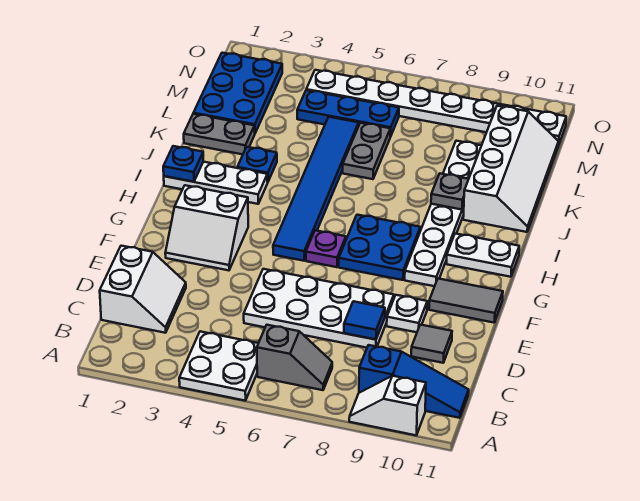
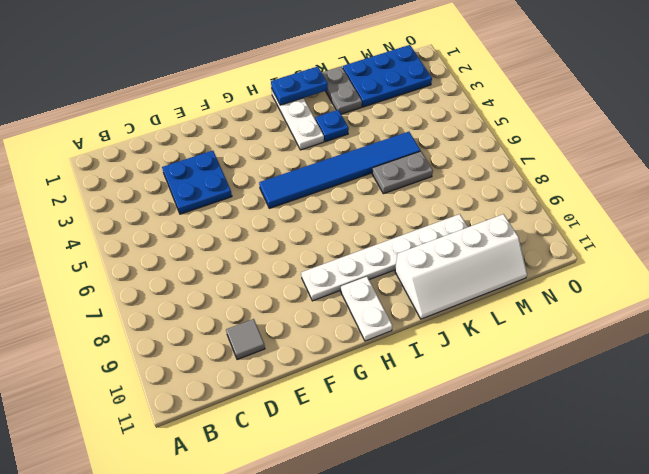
blue plate D3:E4 level 1 -> blue plate G7:H8 level 1
blue plate I1:J1 level 2 -> blue plate I1 level 2
none -> white plate A4:B5 level 1
none -> white slope A9:A10 level 1 top 10
none -> grey slope B6:B7 level 1 top 6

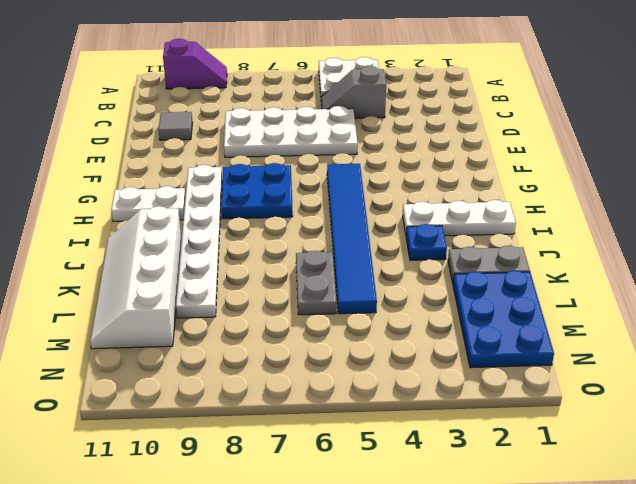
purple slope A9:A10 level 1 top 10 -> white slope A9:A10 level 1 top 10
grey slope C4:C5 level 1 top 4 -> grey slope B6:B7 level 1 top 6
none -> blue slope B9:B11 level 1 top 9
none -> white slope C1:D2 level 1 top 1
none -> white plate E9 level 1

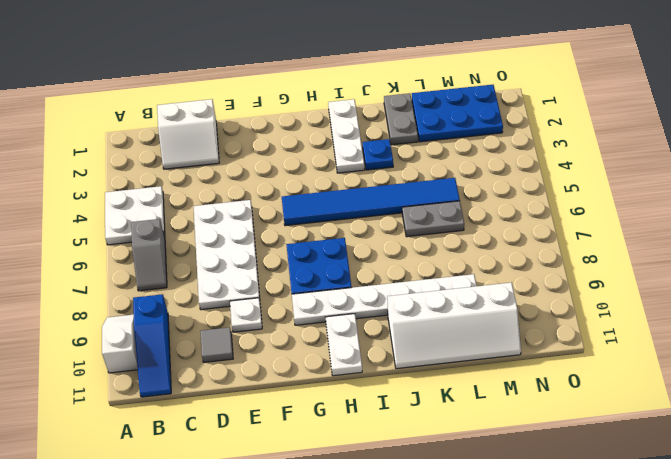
none -> white slope F2:G3 level 1 top G
none -> grey tile F10:F11 level 1
none -> purple plate G6 level 1

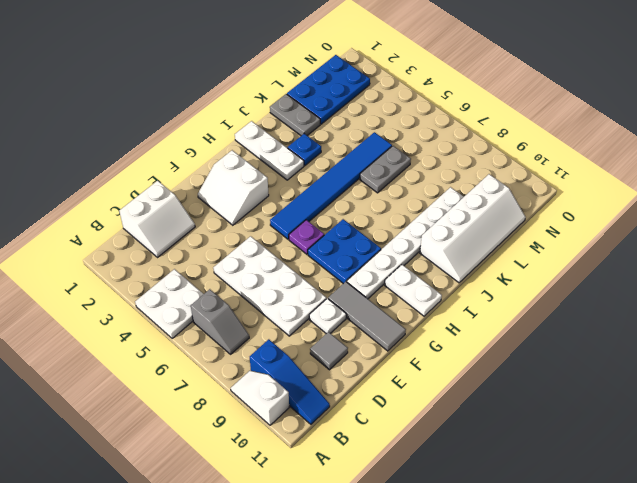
grey tile F9:F11 level 1 -> grey tile F10:F11 level 1
none -> blue plate M4:M6 level 1
none -> white plate N4:N11 level 1
none -> blue tile D8 level 2

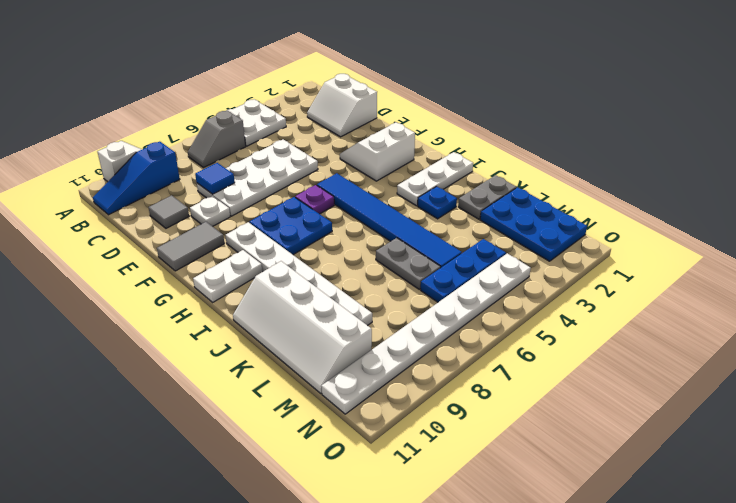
none -> blue plate I1 level 2
none -> grey plate J9 level 2

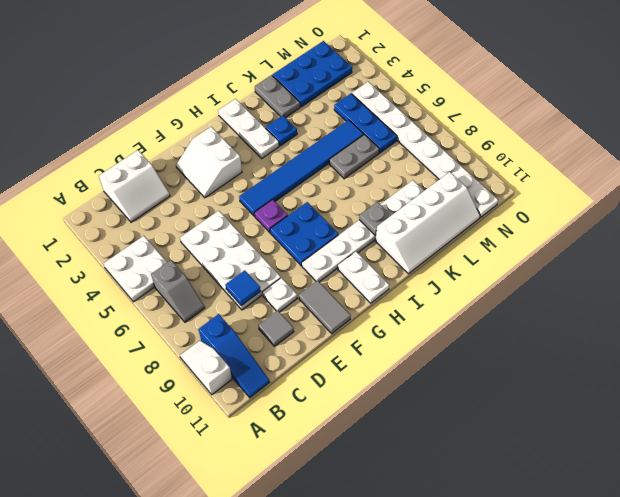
none -> blue plate I1 level 2

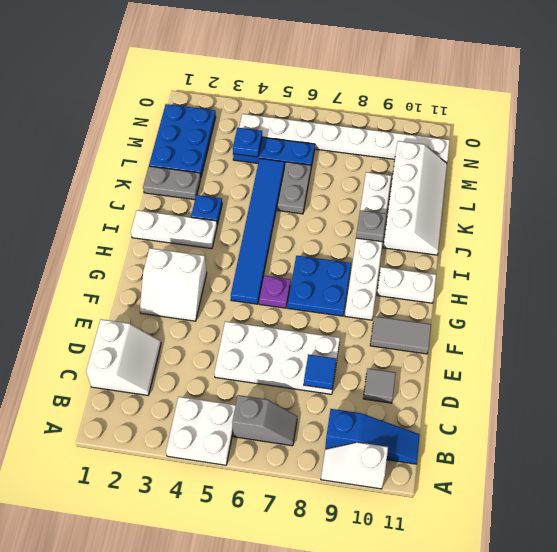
blue plate M4 level 2 -> blue plate I1 level 2
none -> white plate E9 level 1

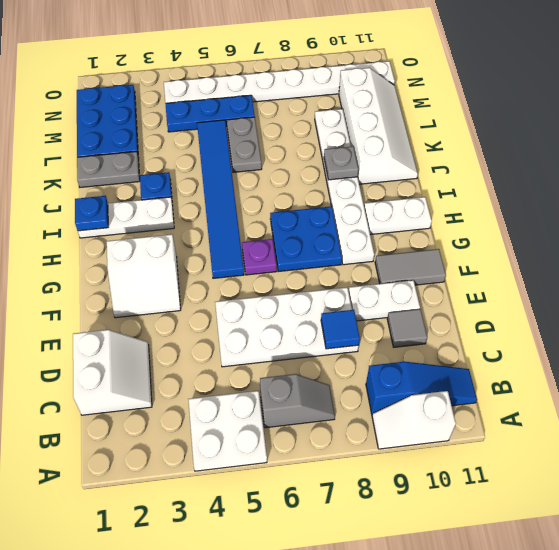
white plate E9:E10 level 1 -> white plate E9 level 1

